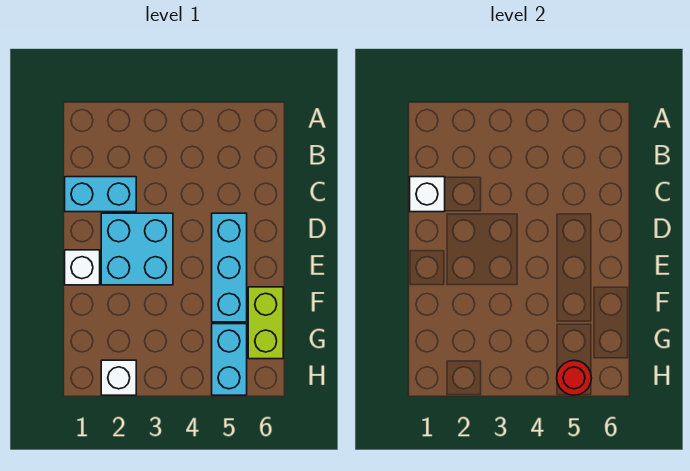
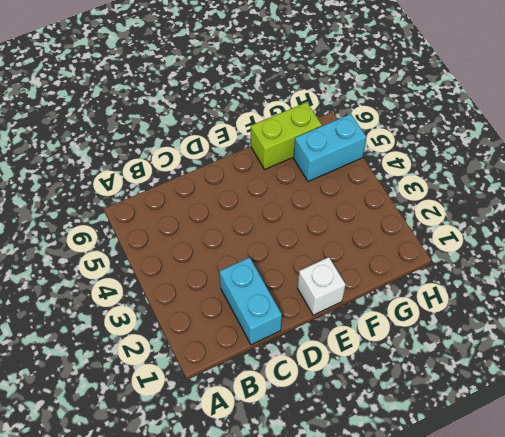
none -> cyan brick D2:E3 level 1
none -> cyan brick D5:F5 level 1

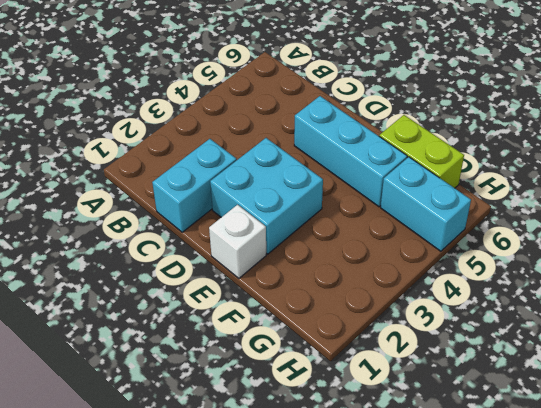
none -> white brick H2 level 1
none -> white brick C1 level 2

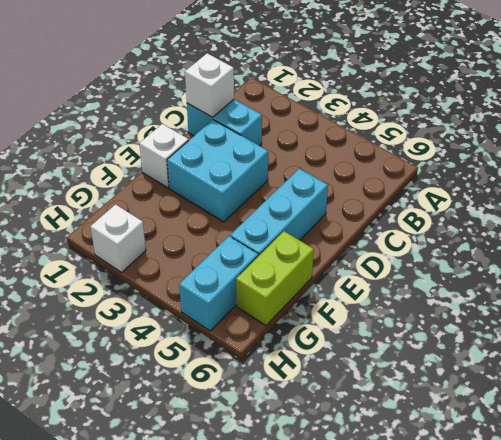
none -> red round brick H5 level 2

